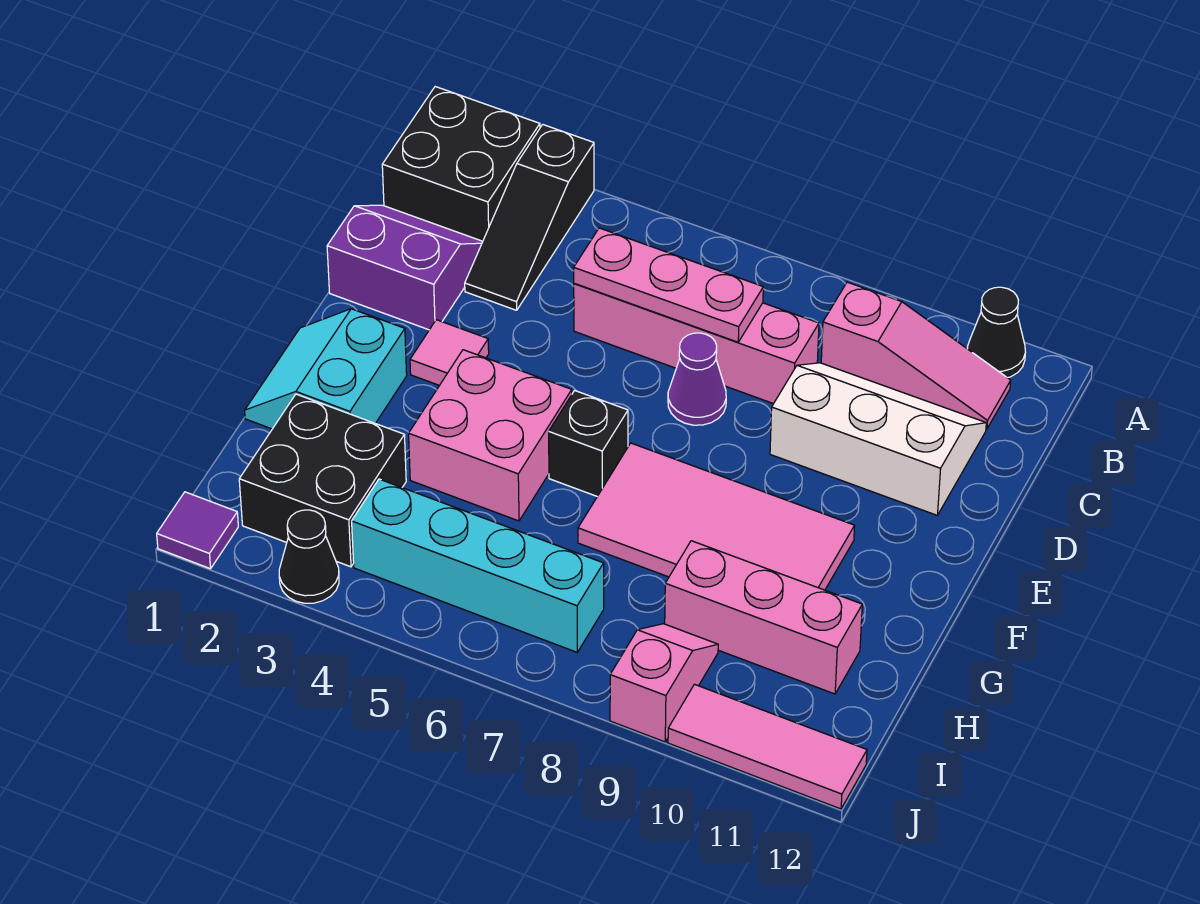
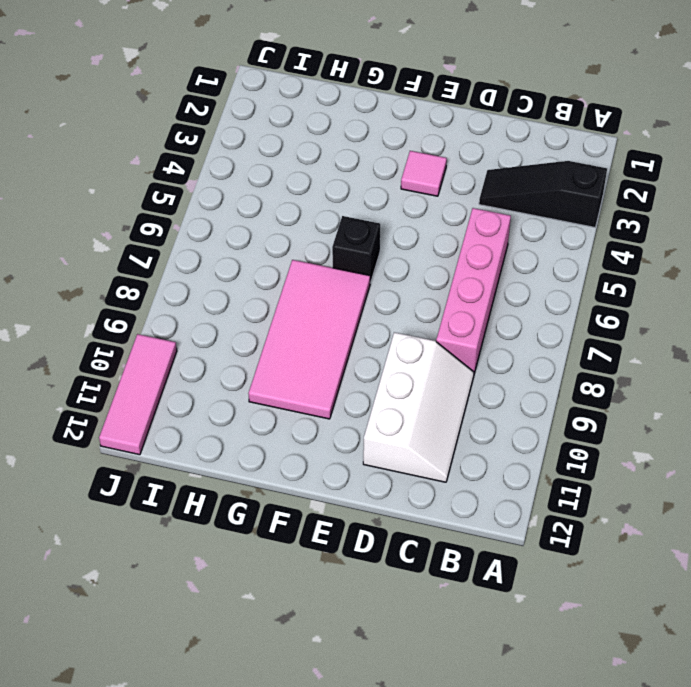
none -> black brick A1:B2 level 1
none -> black cone A11 level 1
none -> pink slope B9:B11 level 1 top 9

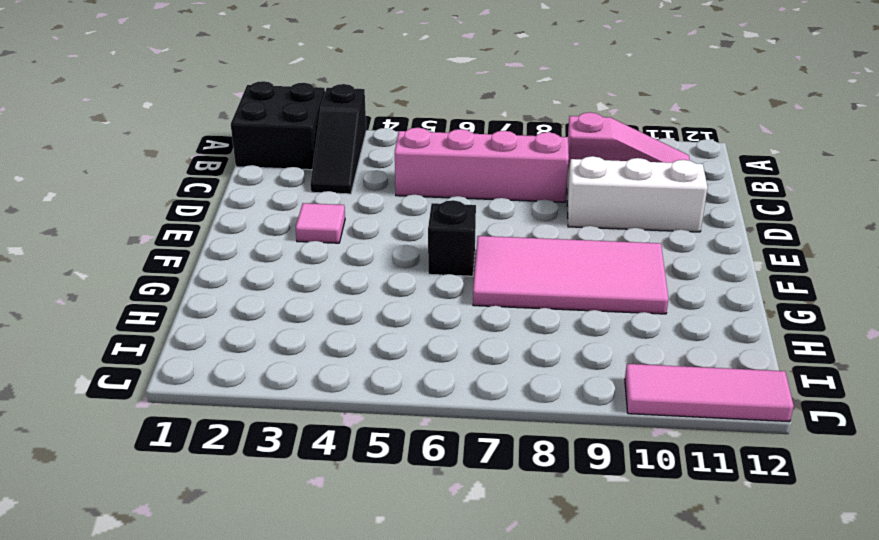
none -> black cone A11 level 1
none -> purple slope C1:D2 level 1 top D
none -> purple cone D7 level 1

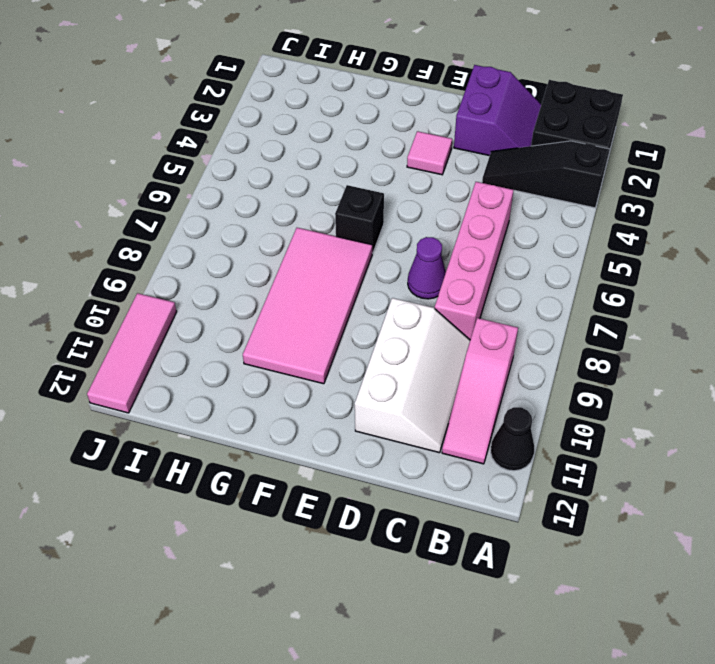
none -> cyan slope F1:G2 level 1 top 2
none -> pink brick F4:G5 level 1
none -> black brick H2:I3 level 1

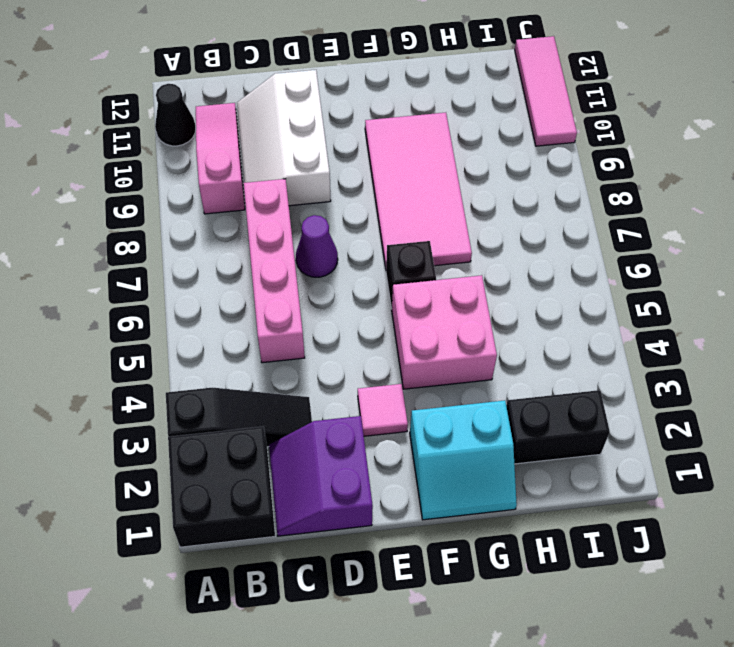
black brick H2:I2 level 1 -> black brick H2:I3 level 1
none -> pink brick H9:H11 level 1
none -> cyan brick I4:I7 level 1
none -> pink slope I9:J9 level 1 top J

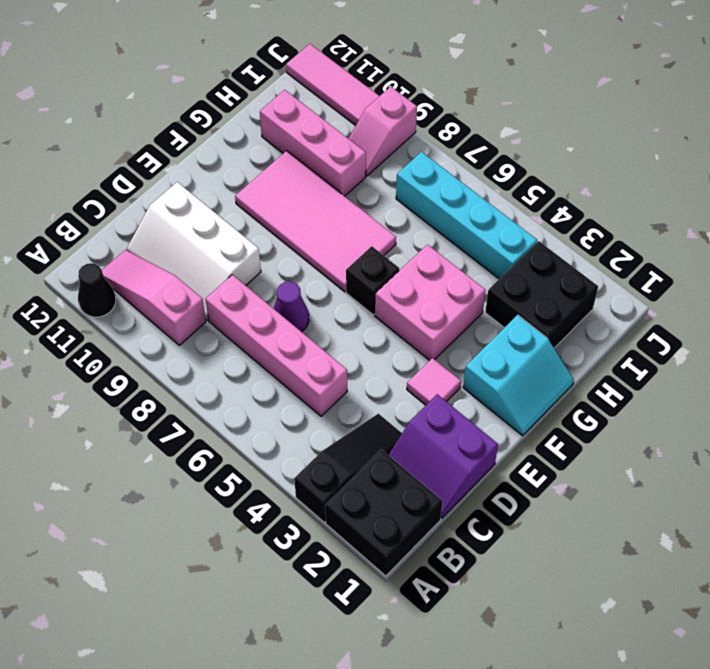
none -> purple tile J1 level 1
none -> black cone J3 level 1
none -> pink plate C5:C7 level 2

